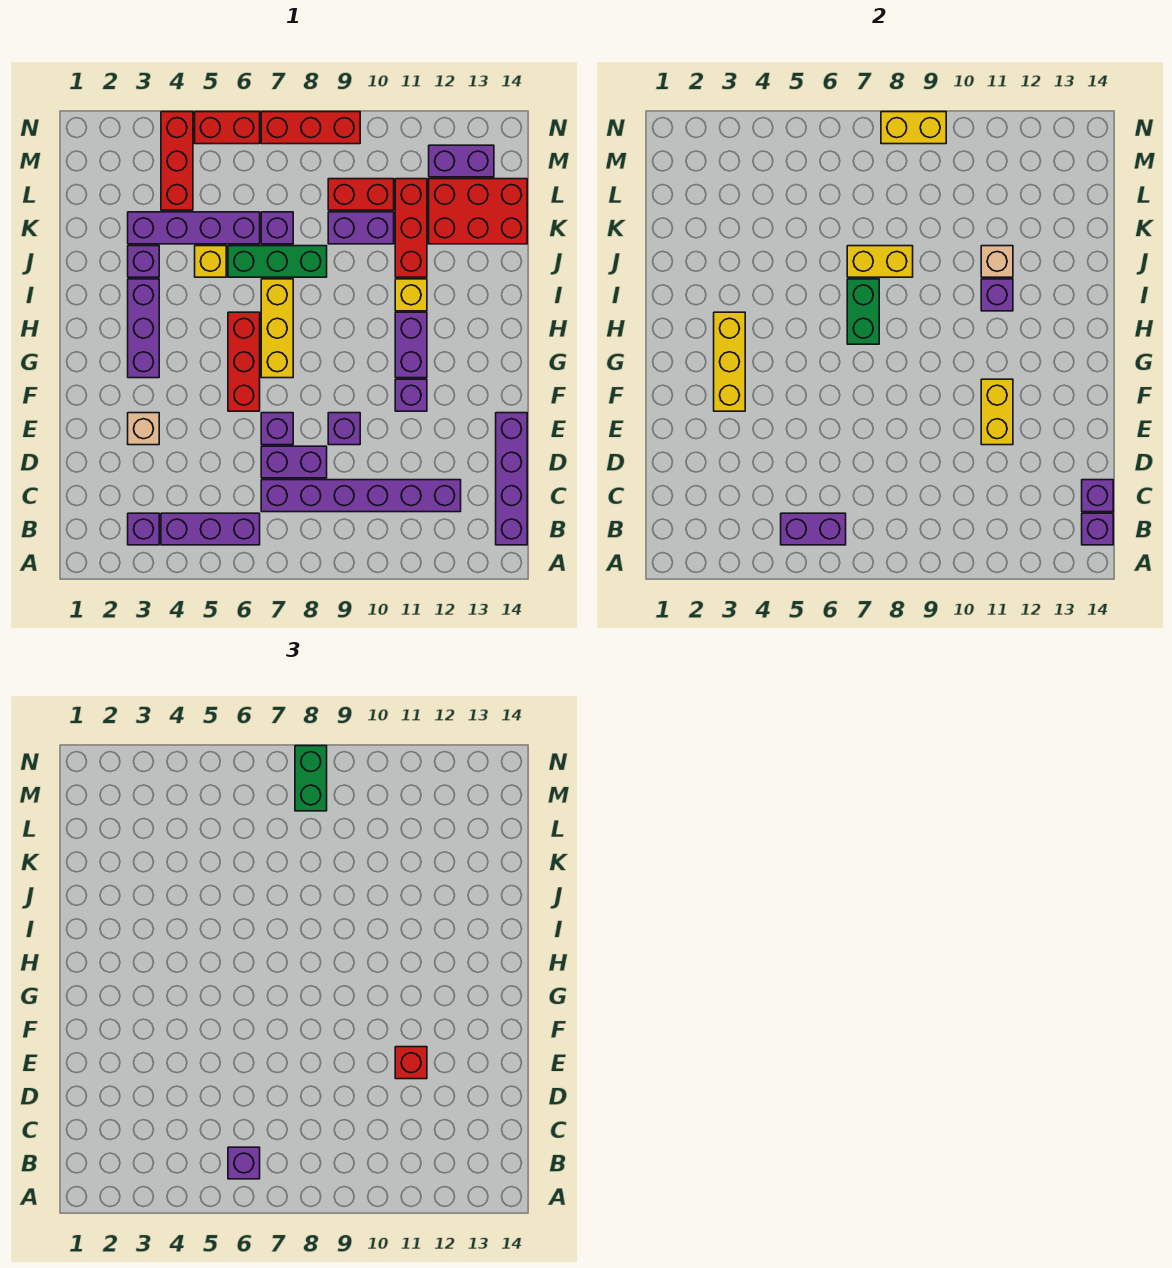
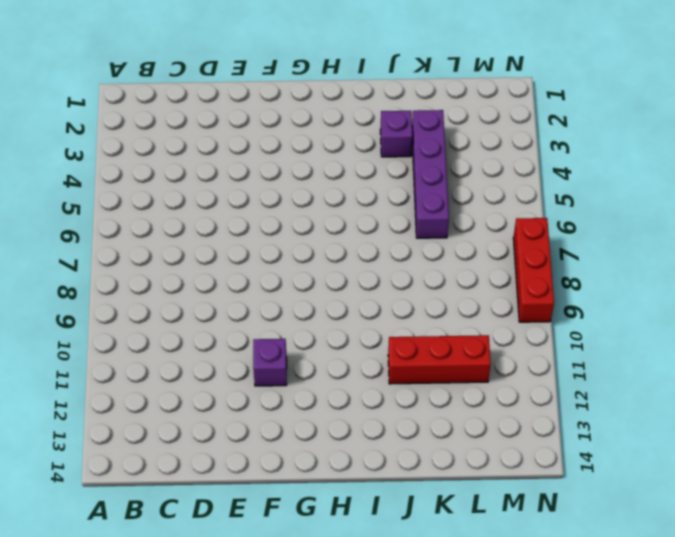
none -> purple brick B3 level 1
none -> purple brick B4:B6 level 1
none -> purple brick B14:E14 level 1
none -> purple brick C7:C12 level 1

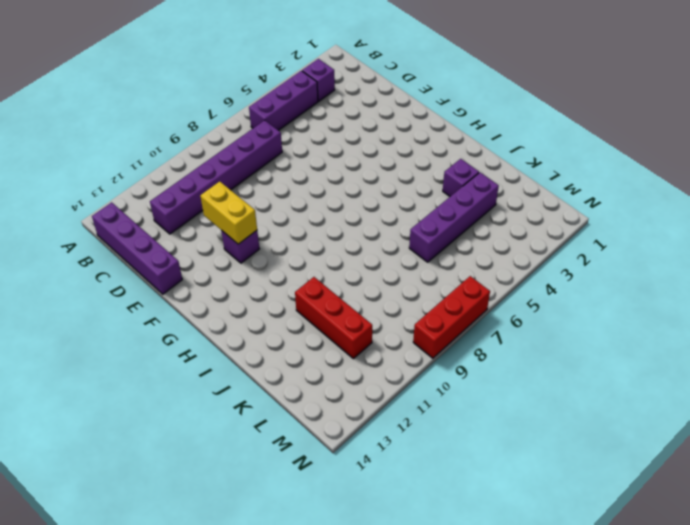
none -> purple brick D7:D8 level 1
none -> tan brick E3 level 1
none -> purple brick E7 level 1
none -> purple brick E9 level 1

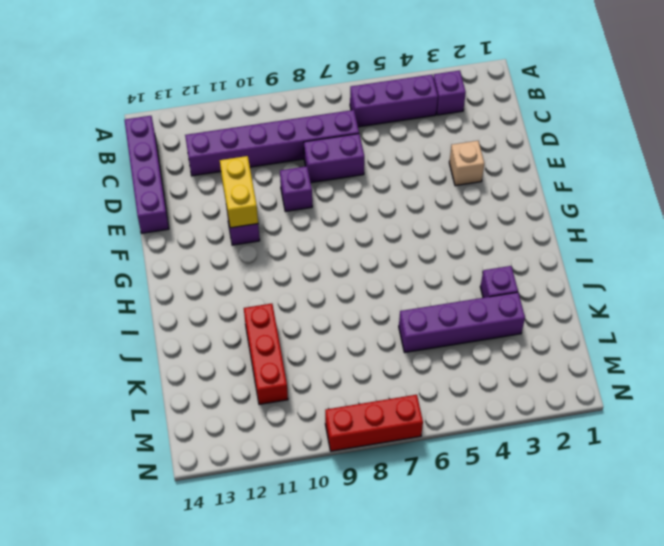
none -> purple brick E7 level 1
none -> red brick F6:H6 level 1
none -> purple brick G3:I3 level 1
none -> yellow brick G7:I7 level 1

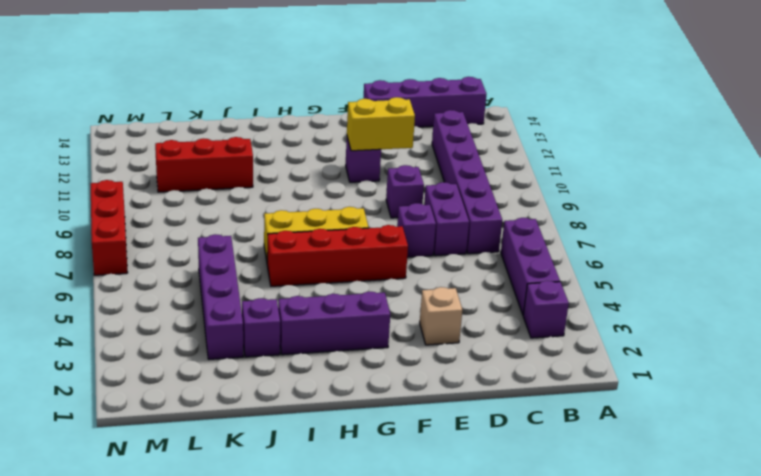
red brick F6:I6 level 1 -> red brick F6:H6 level 1
none -> purple brick G11:H11 level 1
none -> yellow brick I11 level 1
none -> yellow brick J5 level 1
none -> green brick J6:J8 level 1

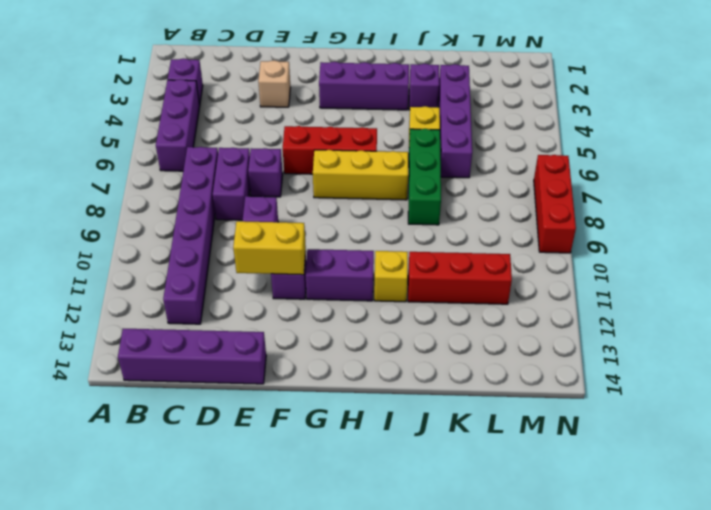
none -> purple brick K7 level 1
none -> purple brick K9:K10 level 1
none -> red brick K12:L14 level 1
none -> red brick L4:N4 level 1

